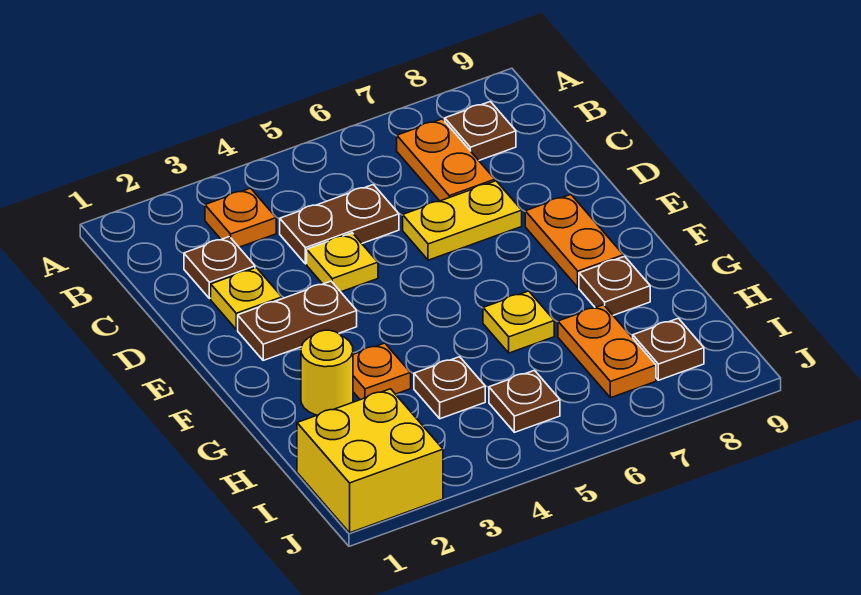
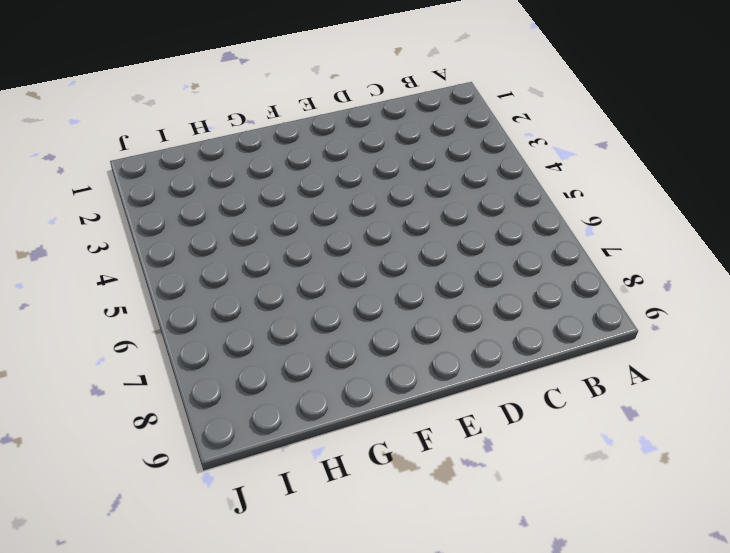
none -> orange plate B3 level 1
none -> orange plate B7:C7 level 1
none -> brown plate B8 level 1

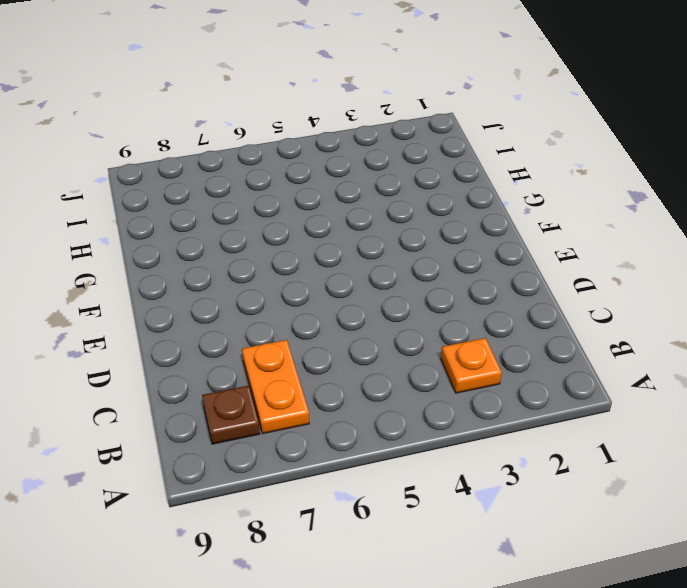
none -> brown plate C2 level 1
none -> brown plate C4:C5 level 1
none -> yellow plate D2 level 1

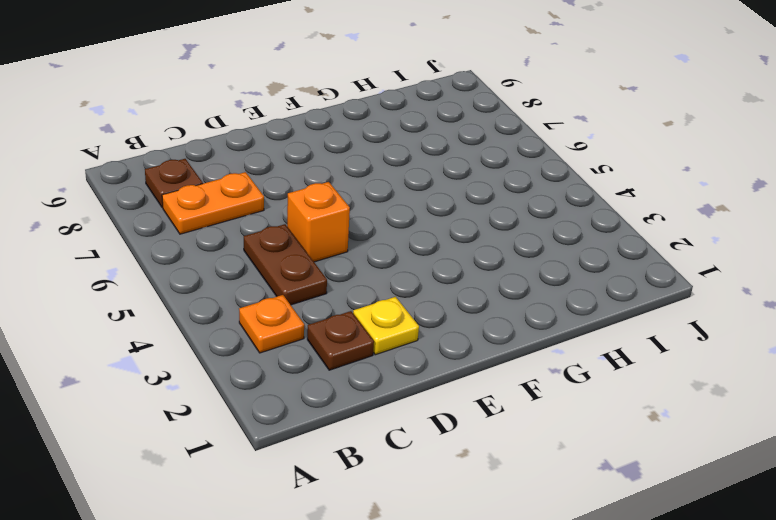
orange brick D5 level 1 -> none
none -> yellow plate D4 level 1
none -> yellow plate D6:D7 level 1
none -> brown plate E2:E3 level 1

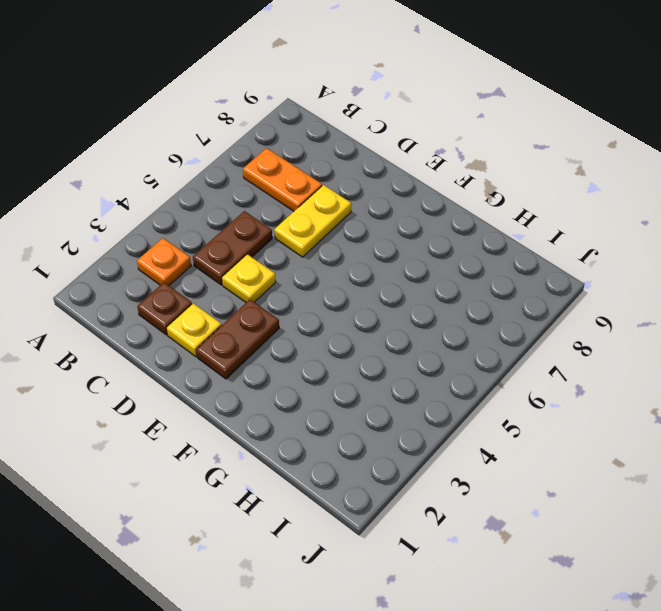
none -> brown plate B8 level 1
none -> orange plate E8:F8 level 1
none -> yellow round brick G2 level 1

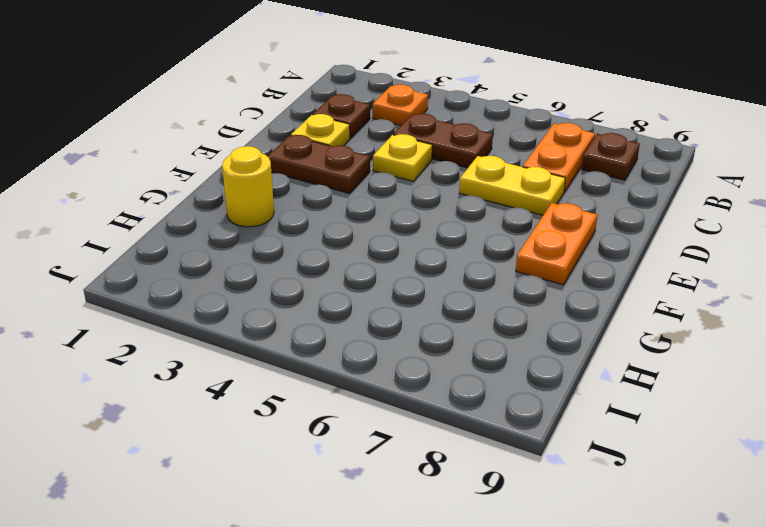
none -> orange plate G3 level 1
none -> yellow plate G6 level 1
none -> brown plate G8 level 1

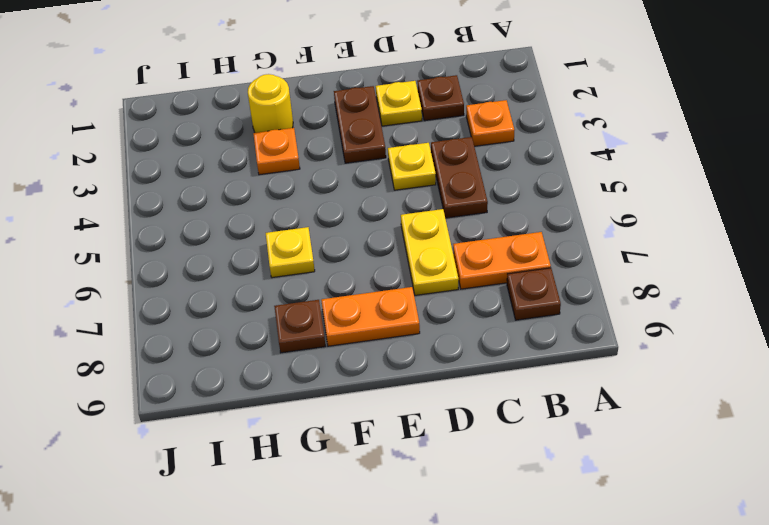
none -> brown plate H4 level 1
none -> orange plate H7:I7 level 1
none -> yellow brick I1:J2 level 1

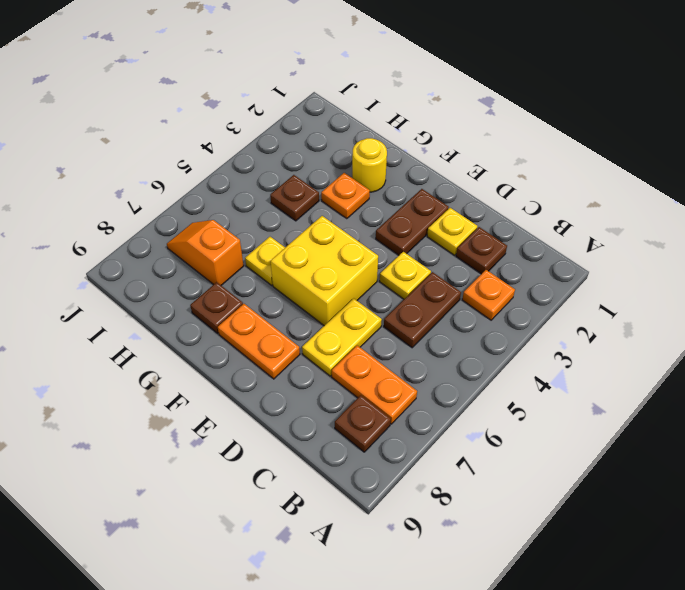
yellow brick E5:F6 level 1 -> yellow brick I1:J2 level 1
orange slope H7:I7 level 1 top H -> orange plate H7:I7 level 1
none -> brown plate I5 level 1
none -> brown plate I8 level 1

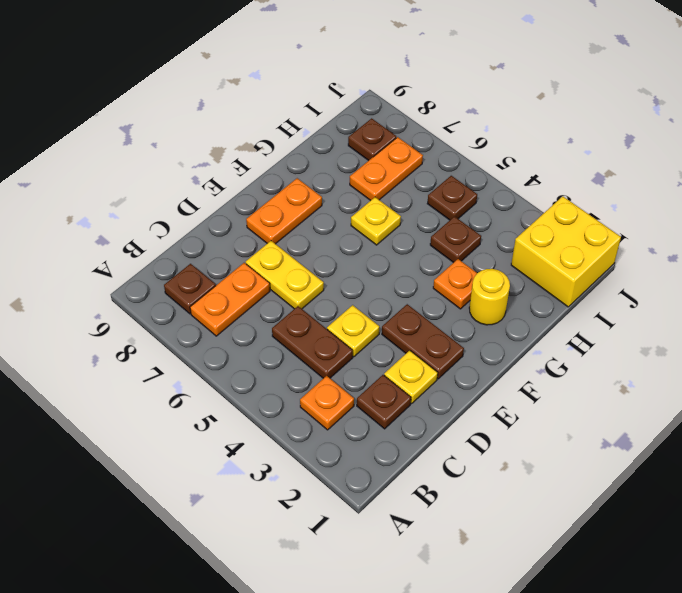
none -> brown plate G8 level 1

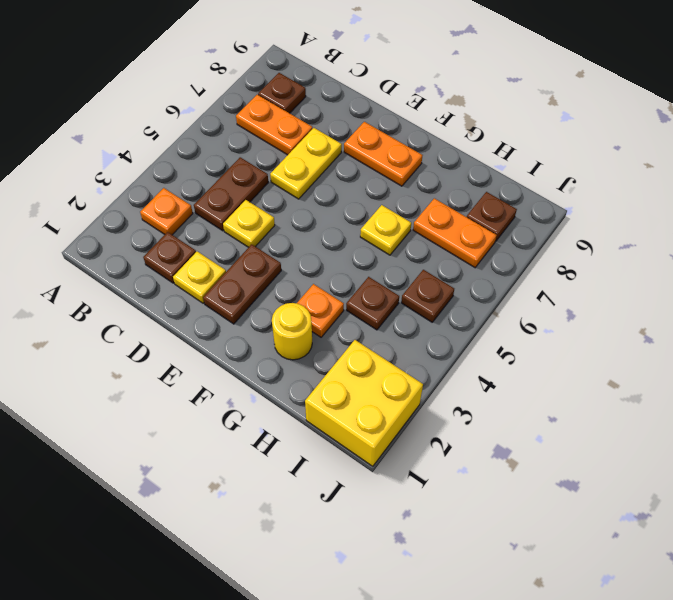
none -> brown plate G8 level 1

